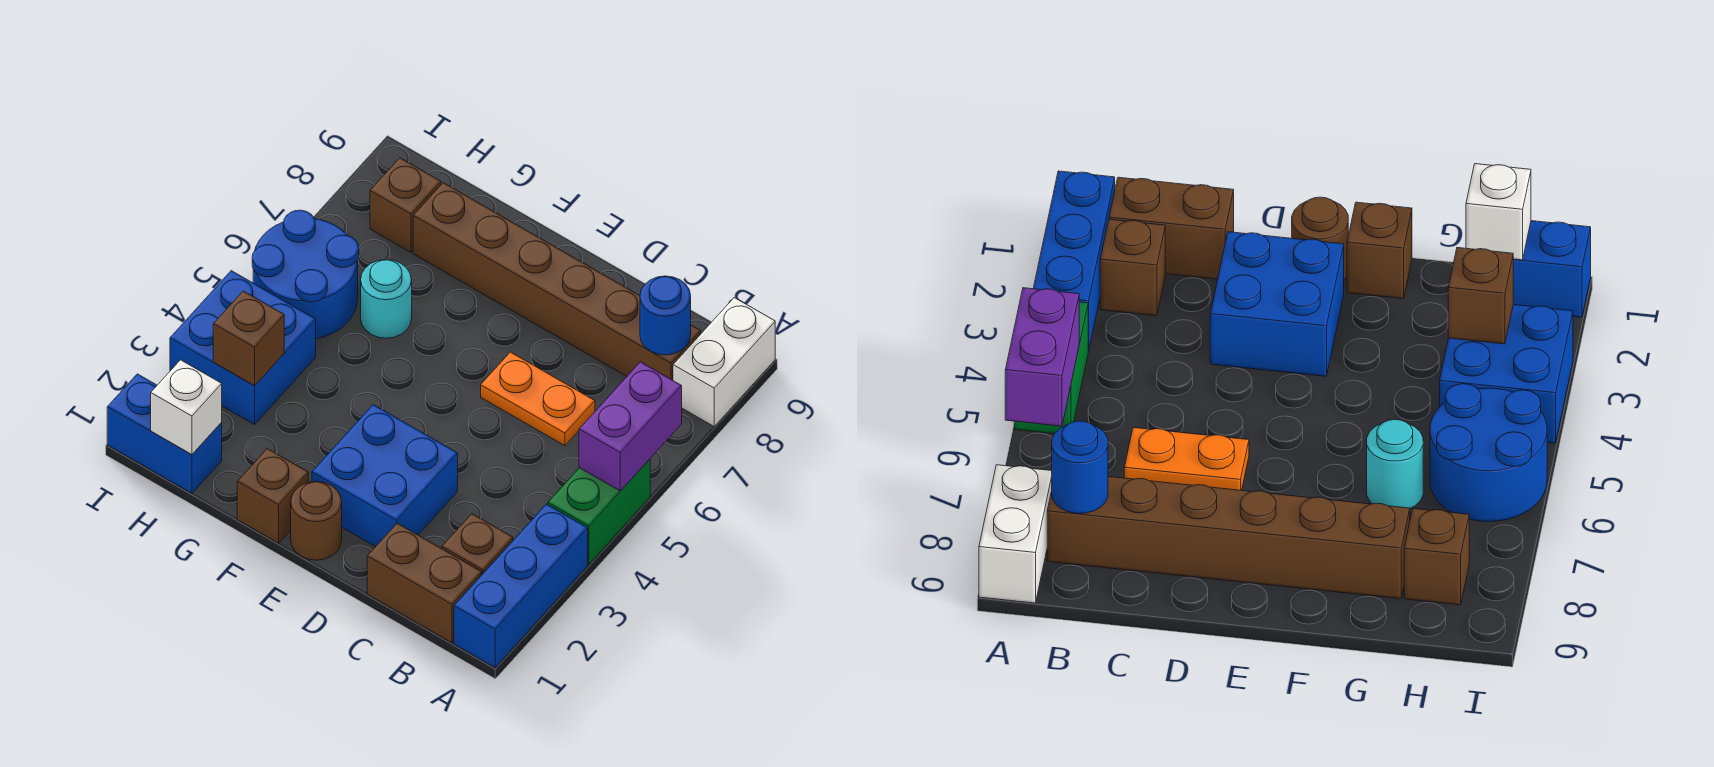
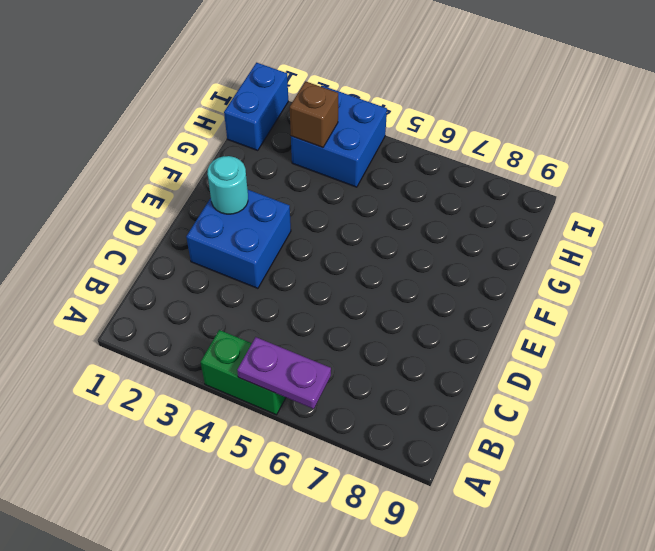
purple plate A5:A6 level 2 -> purple brick A5:A6 level 2
cyan round brick E2 level 2 -> cyan round brick G6 level 1
none -> blue brick A1:A3 level 1
none -> white brick A8:A9 level 1
none -> brown brick B1:C1 level 1

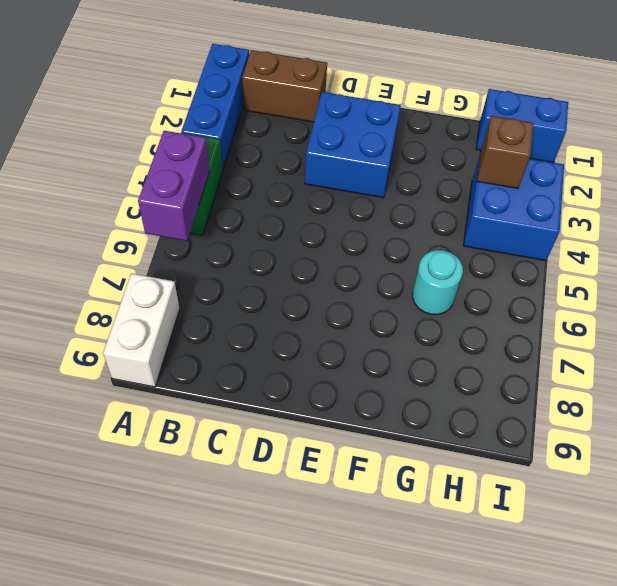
none -> brown brick B2 level 1
none -> brown brick B8:G8 level 1
none -> orange plate C6:D6 level 1

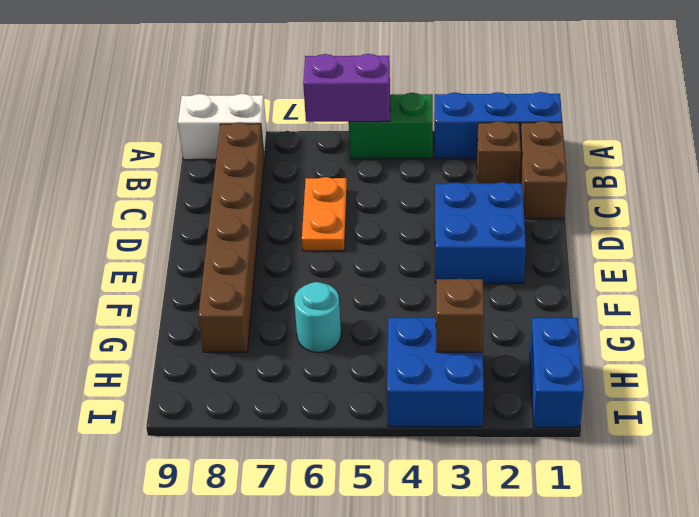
none -> brown round brick E1 level 1
none -> brown brick F1 level 1
none -> blue round brick H5:I6 level 1

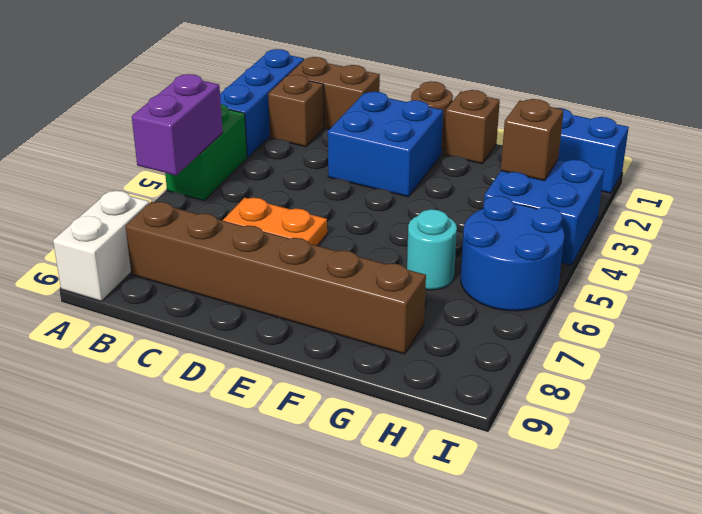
none -> brown brick H8 level 1
none -> blue round brick B8 level 2
none -> white brick H1 level 2

